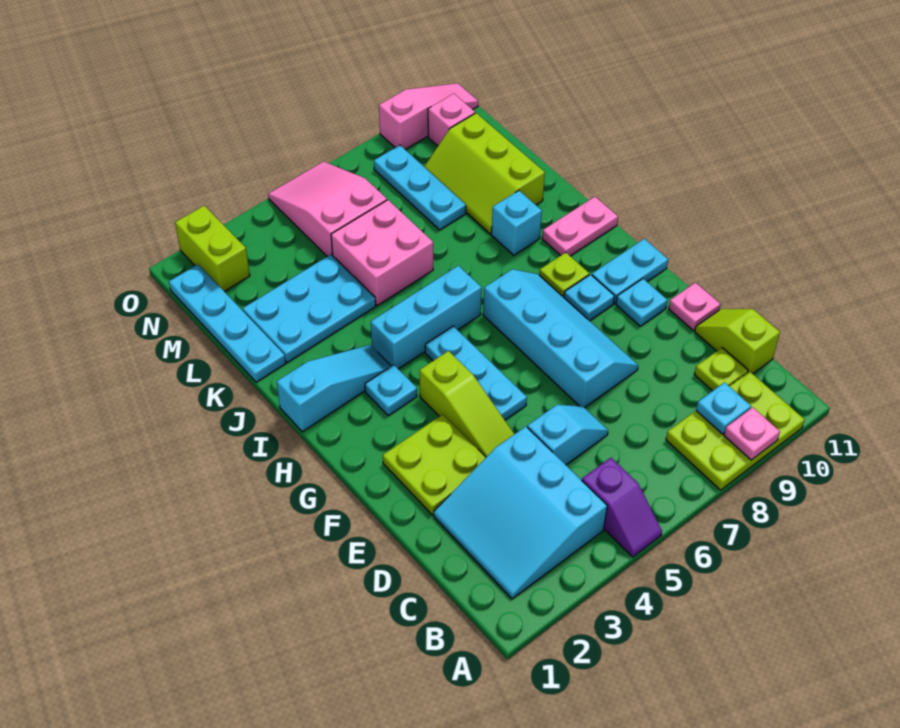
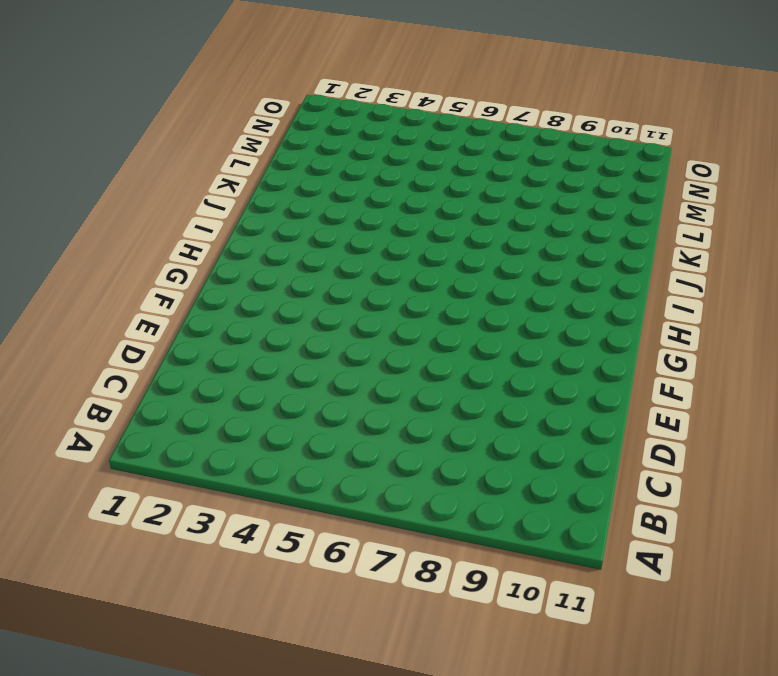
none -> purple slope A5:B5 level 1 top B
none -> lime plate A8:B10 level 1
none -> cyan slope B2:D4 level 1 top 4
none -> lime plate C10 level 1

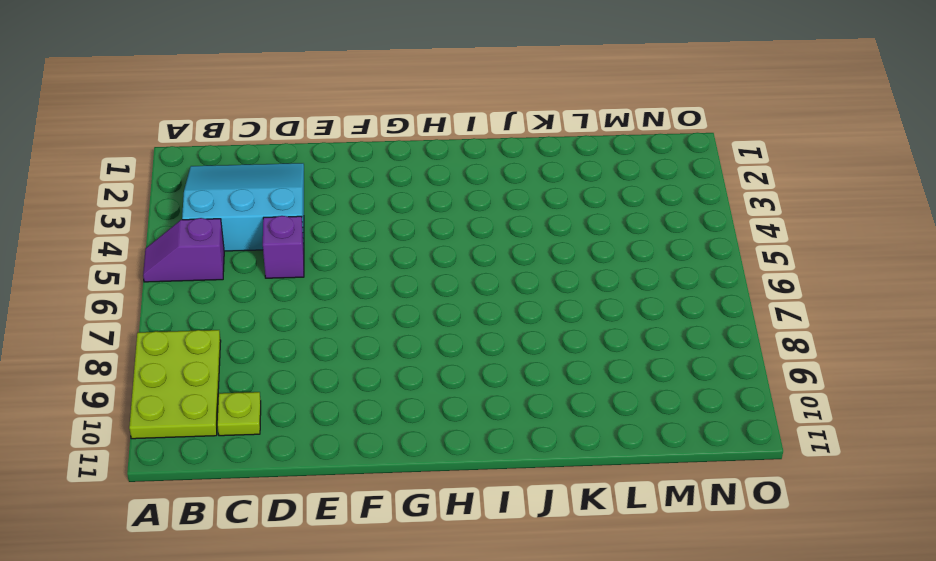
purple brick D5 level 1 -> cyan slope D5:D6 level 1 top 5
none -> lime slope C11:D11 level 1 top C
none -> lime plate E2:F3 level 1
none -> lime slope E4:G4 level 1 top G
none -> cyan slope E7:H8 level 1 top 7

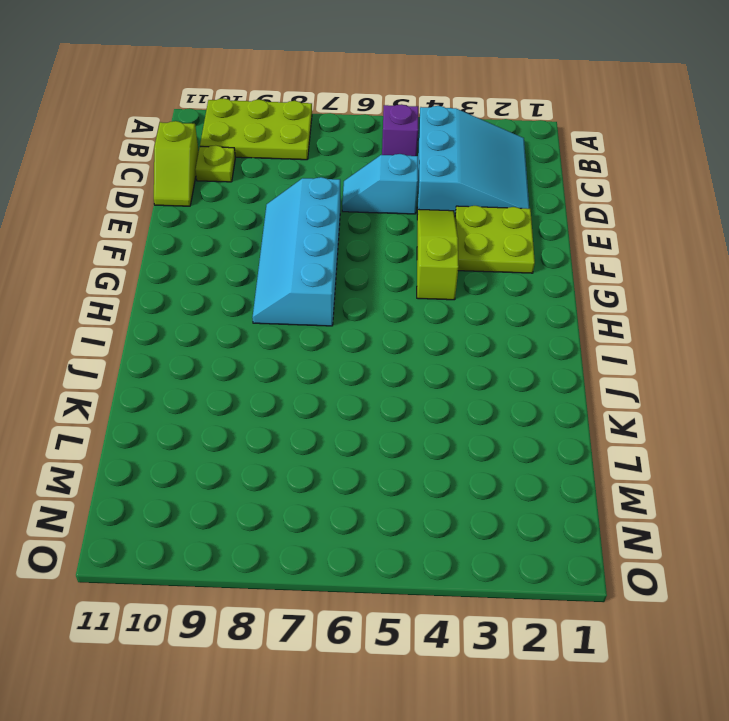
none -> pink plate E11 level 1
none -> cyan plate F5:H5 level 1
none -> cyan plate F10 level 1
none -> cyan plate G9 level 1

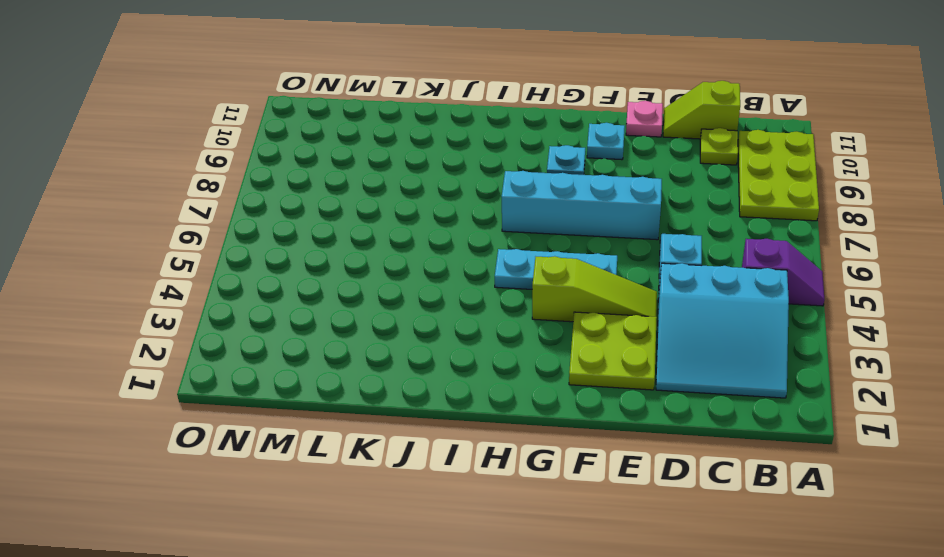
none -> cyan plate G10:G11 level 1
none -> cyan plate H3 level 1
none -> lime plate H9 level 1
none -> cyan slope I1:I3 level 1 top 1

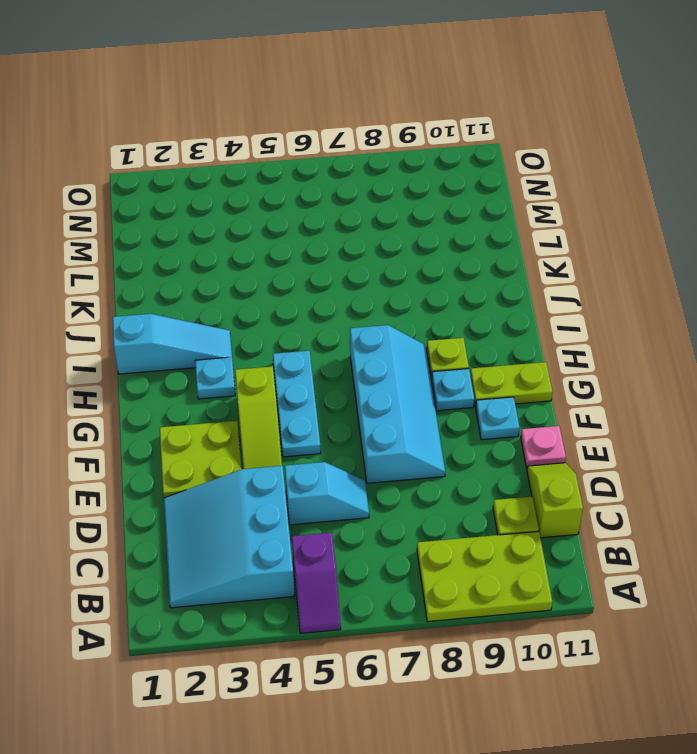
lime plate G10:G11 level 1 -> cyan plate G10:G11 level 1
none -> cyan brick I4:I6 level 1
none -> pink plate I10:I11 level 1
none -> cyan brick J9 level 1
none -> cyan plate K1:N1 level 1

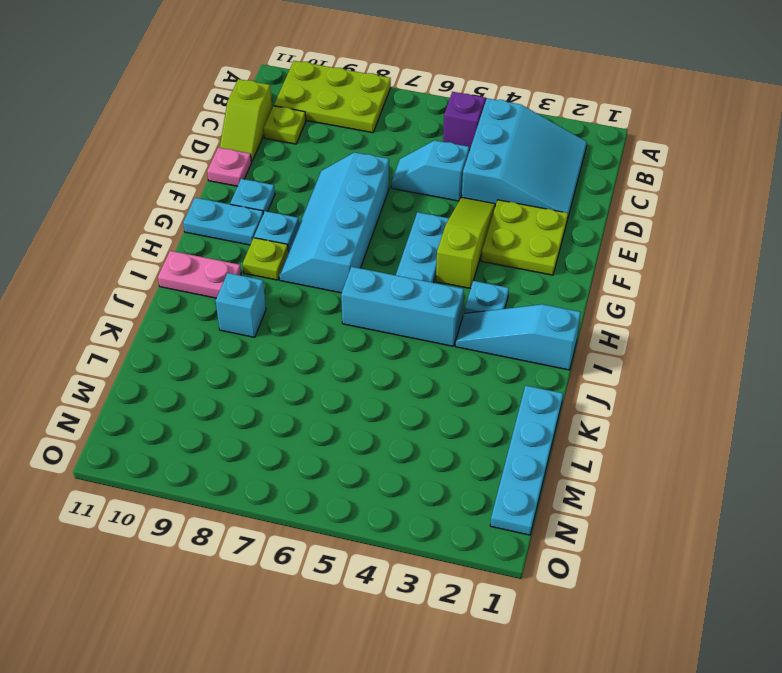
none -> cyan plate K2:L4 level 1
none -> pink brick K5:L6 level 1
none -> lime slope K9:M10 level 1 top 10
none -> cyan plate L8:N8 level 1

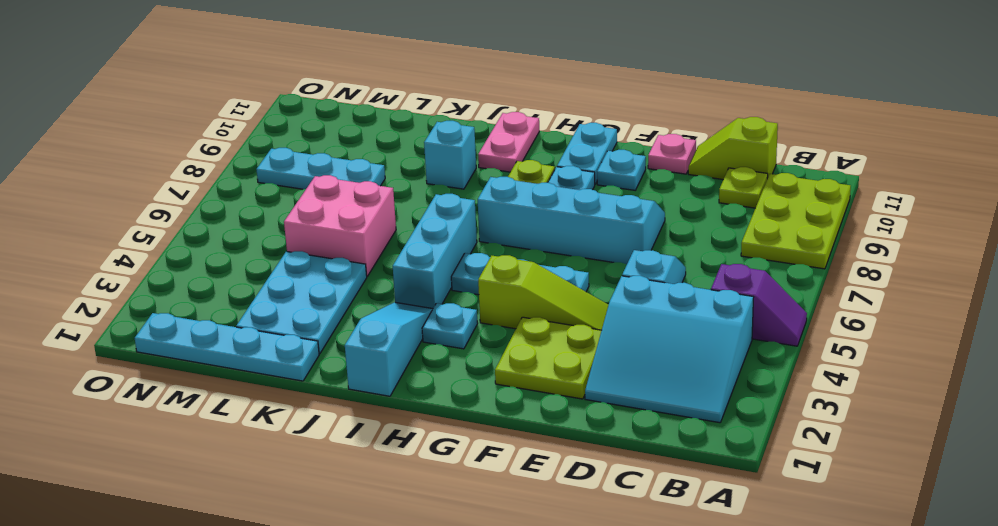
none -> lime slope K9:M10 level 1 top 10
none -> pink slope M5:O6 level 1 top M
none -> lime brick N2:O2 level 1
none -> pink brick N10 level 1

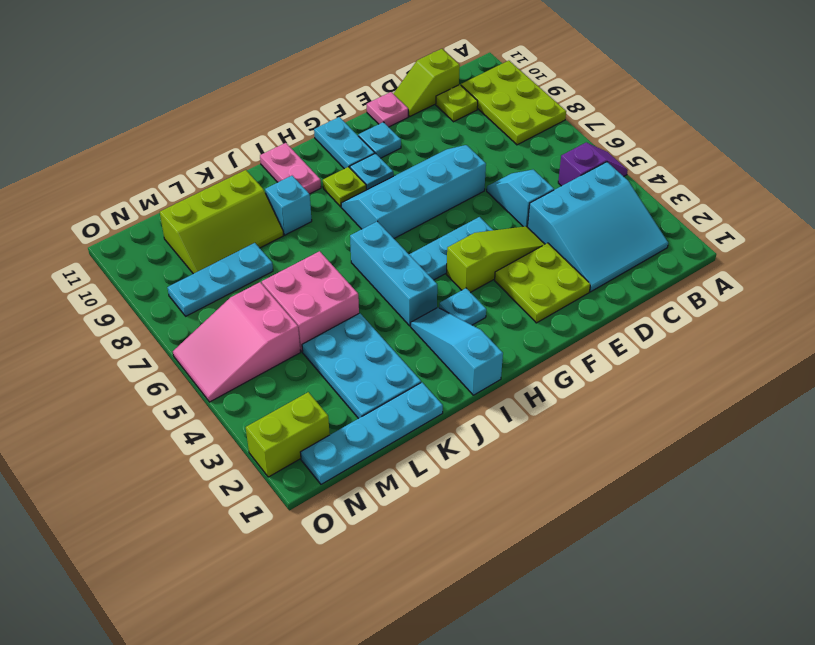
none -> pink brick N10 level 1
none -> pink slope O9:O11 level 1 top 9
none -> pink plate A9 level 2
none -> cyan plate B9 level 2

